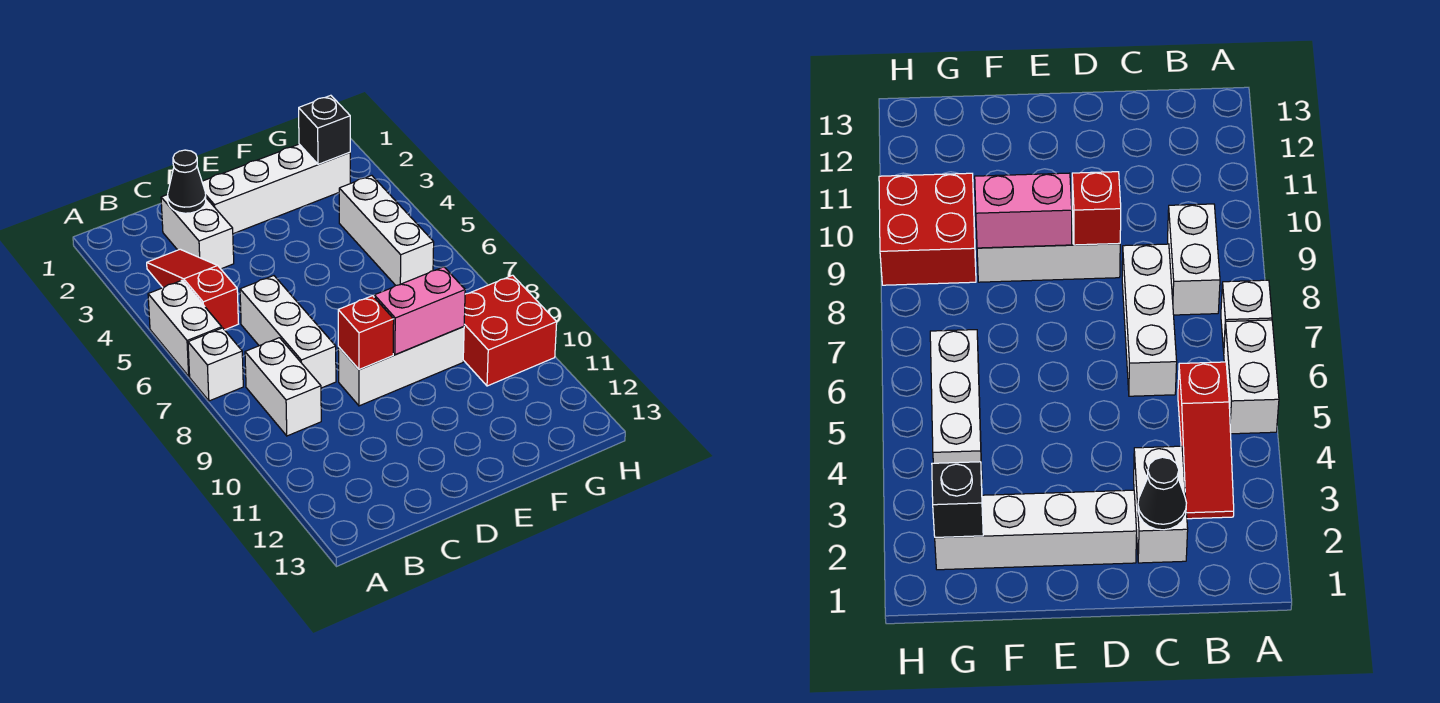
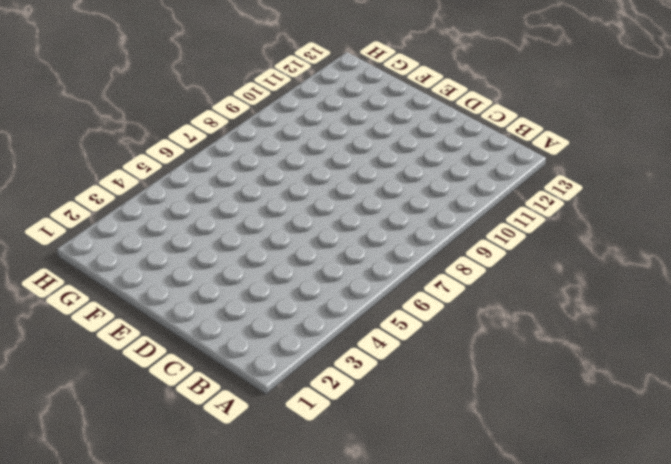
none -> white brick A5:A6 level 1
none -> white brick A7 level 1
none -> red slope B3:B5 level 1 top 5

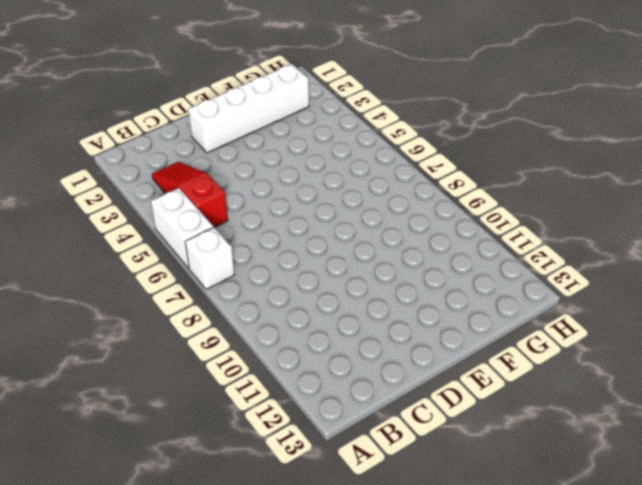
none -> white brick B8:B9 level 1
none -> white brick C2:C3 level 1
none -> white brick C6:C8 level 1

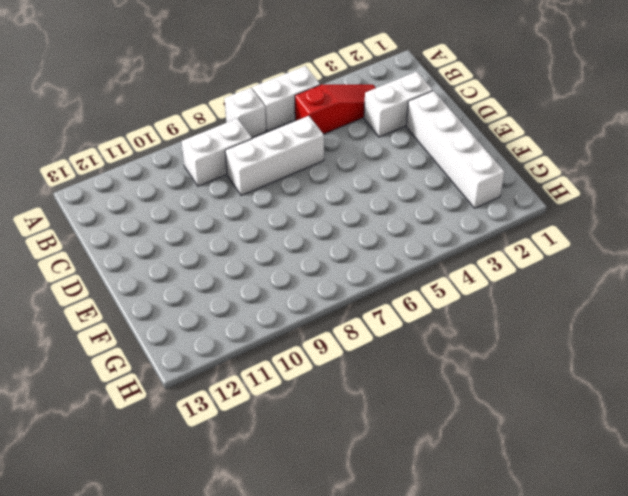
none -> white brick D9:F9 level 1
none -> white brick G4:G6 level 1
none -> red brick G9:H10 level 1

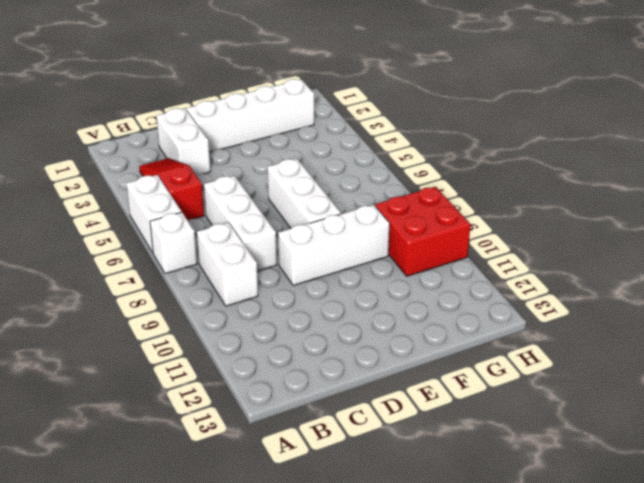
white brick E6:E8 level 1 -> white brick G4:G6 level 1
none -> black cone C2 level 2
none -> red brick D9 level 2
none -> pink brick E9:F9 level 2

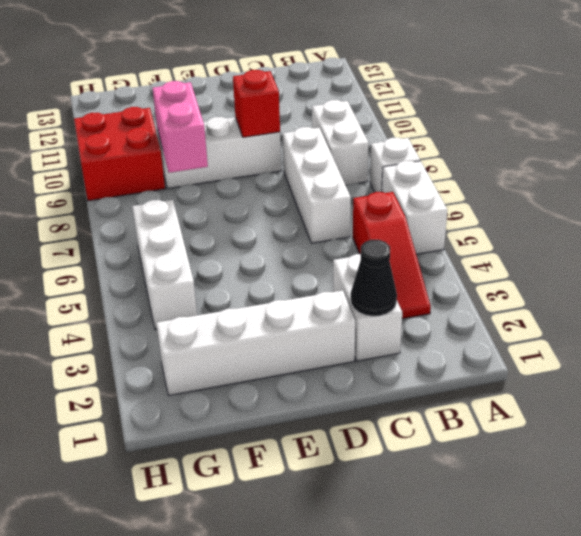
pink brick F8:F9 level 2 -> pink brick E9:F9 level 2
none -> black brick G2 level 2

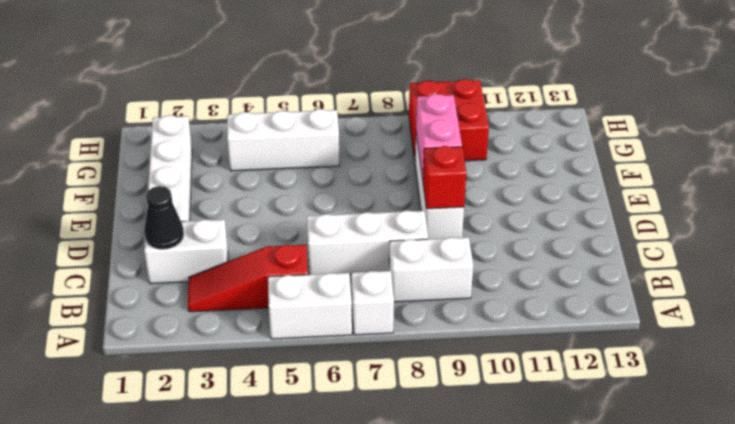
none -> black brick G2 level 2

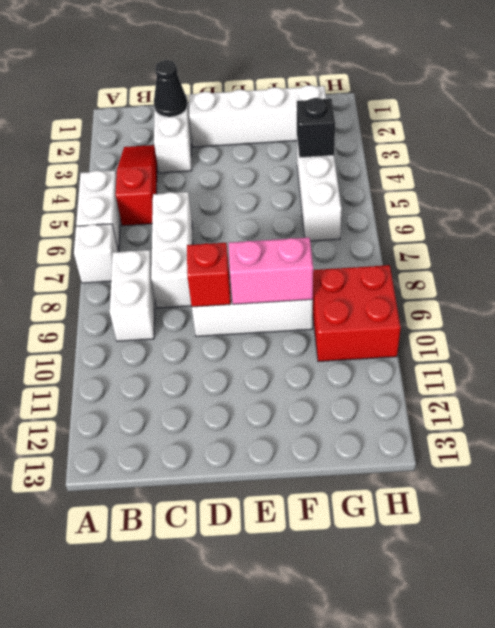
black brick G4 level 2 -> black brick G2 level 2

